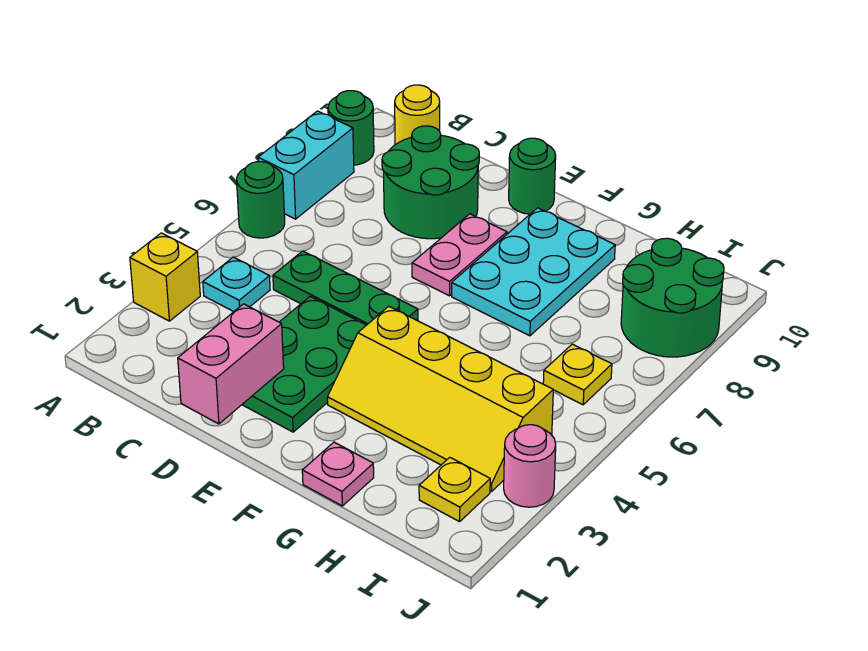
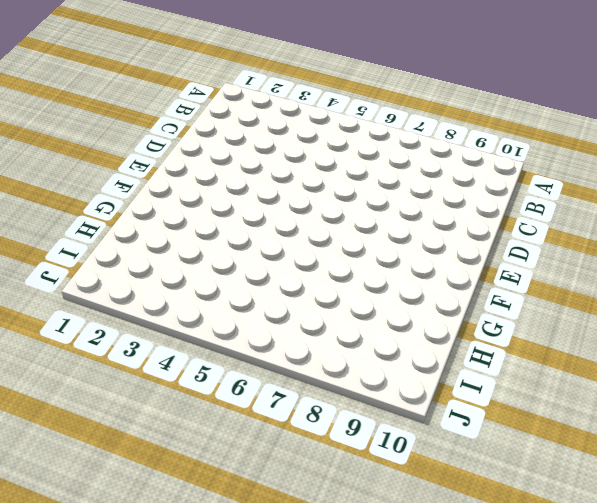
none -> yellow brick A3 level 1
none -> green round brick A6 level 1
none -> cyan brick A7:A8 level 1

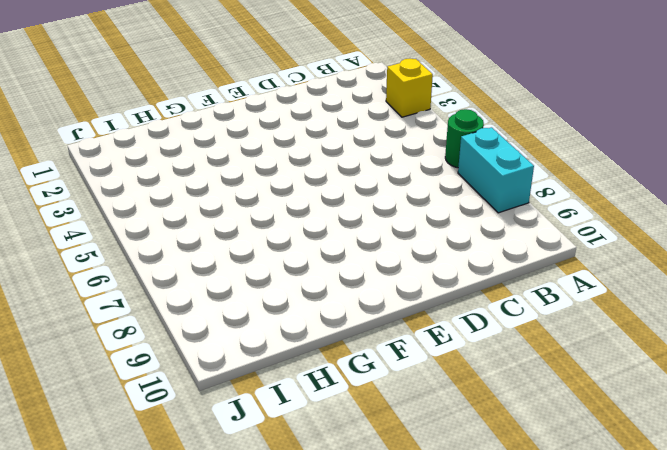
none -> green round brick A9 level 1
none -> cyan plate B4 level 1
none -> yellow round brick B10 level 1

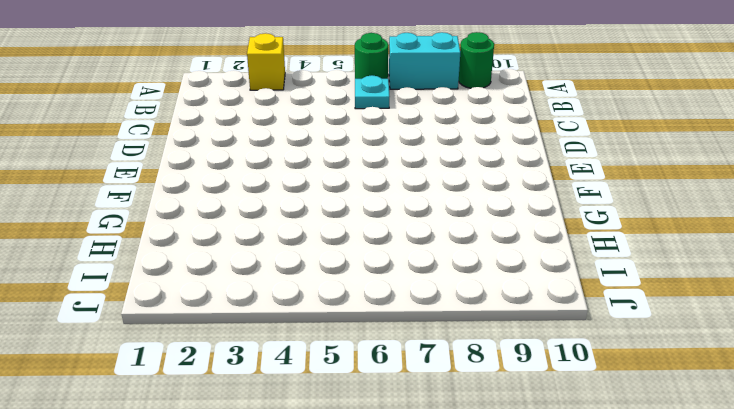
cyan plate B6 level 1 -> cyan plate B4 level 1
none -> yellow round brick B10 level 1
none -> green plate C5:E5 level 1
none -> green round brick C8:D9 level 1

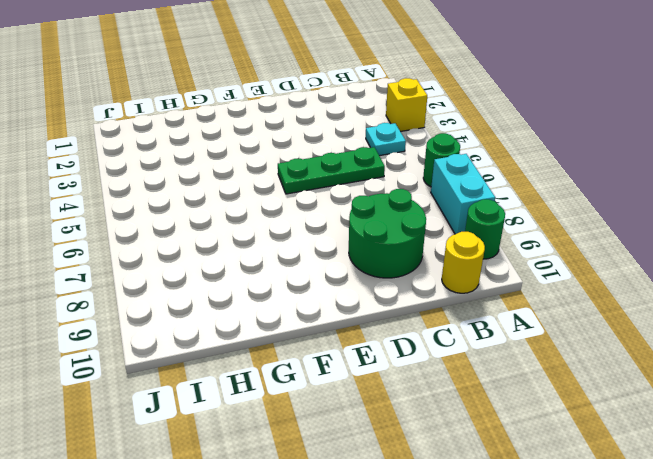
none -> green plate D2:E4 level 1
none -> pink plate E7:E8 level 1
none -> green round brick E10 level 1

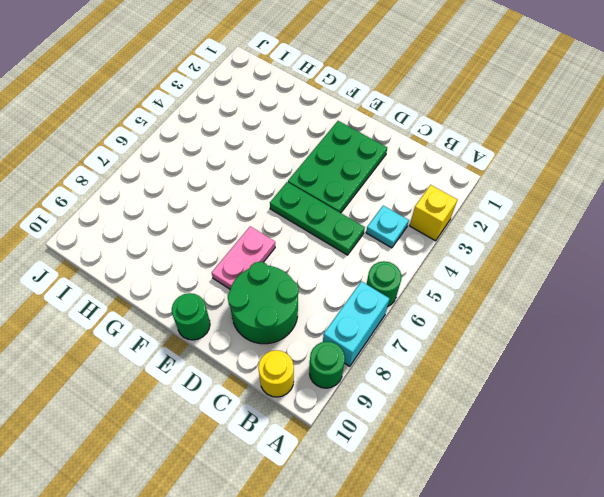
none -> yellow slope F3:I4 level 1 top 4
none -> cyan plate F7:G9 level 1
none -> pink plate G1 level 1

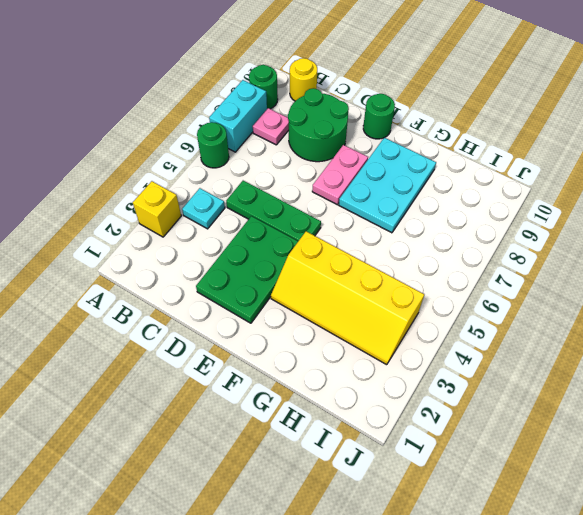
pink plate B8 level 1 -> pink plate G1 level 1
none -> yellow plate I2 level 1
none -> yellow plate I6 level 1
none -> green round brick I8:J9 level 1

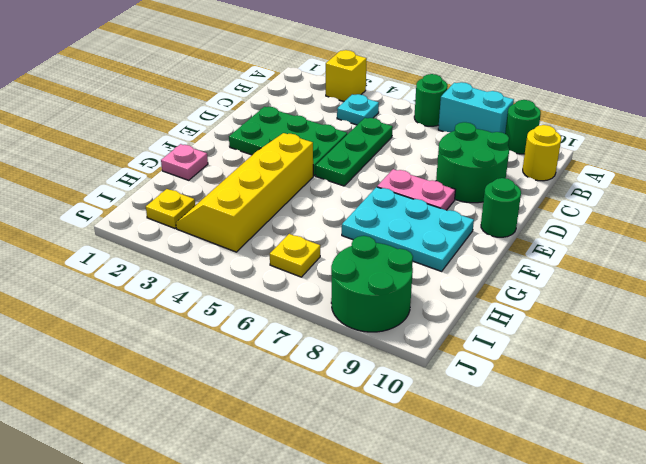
none -> pink round brick J3 level 1
none -> pink brick D1:D2 level 2

